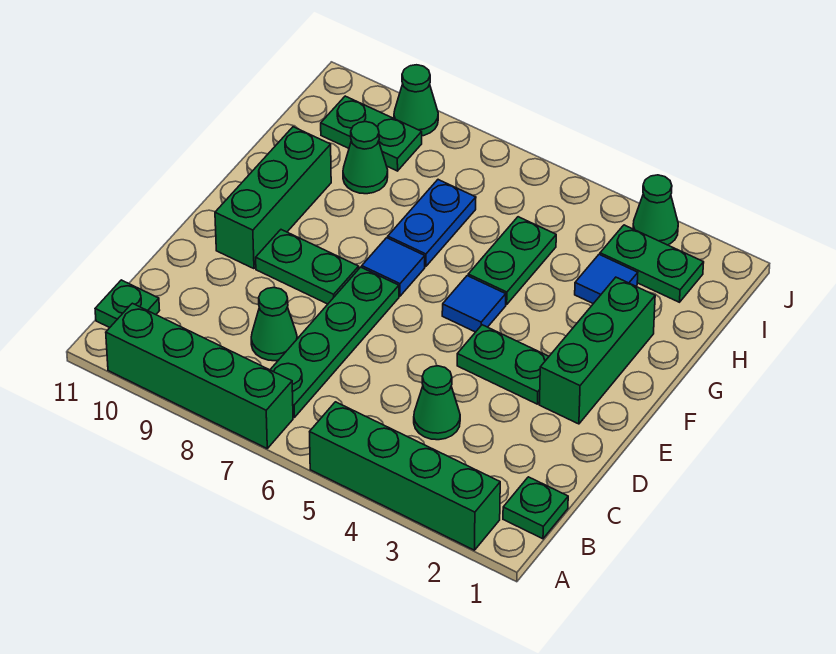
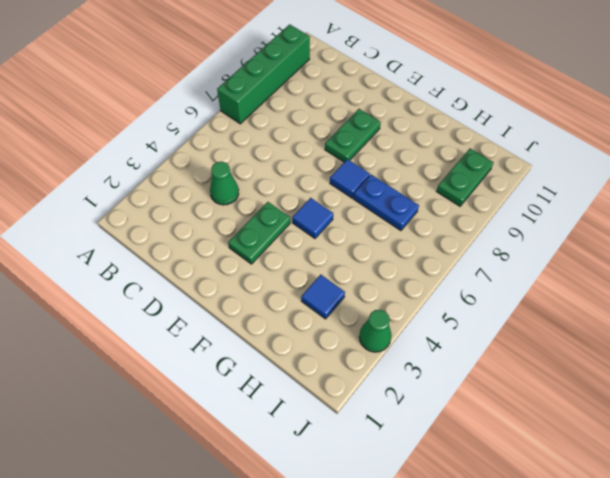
none -> green brick A2:A5 level 1
none -> green plate B1 level 1
none -> green plate B7:E7 level 1

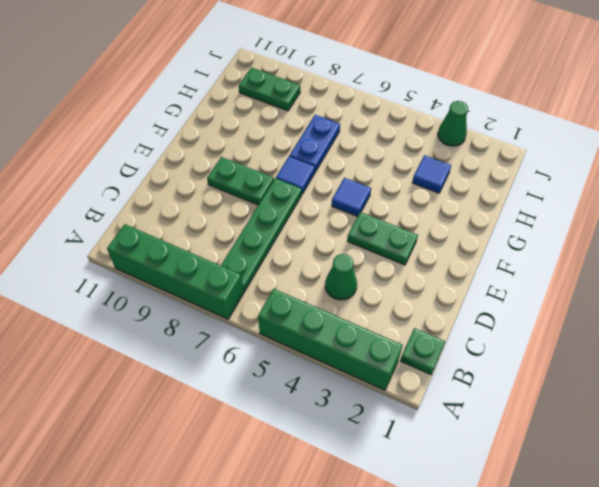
none -> green plate B11 level 1
none -> green cone C8 level 1
none -> green brick E2:G2 level 1

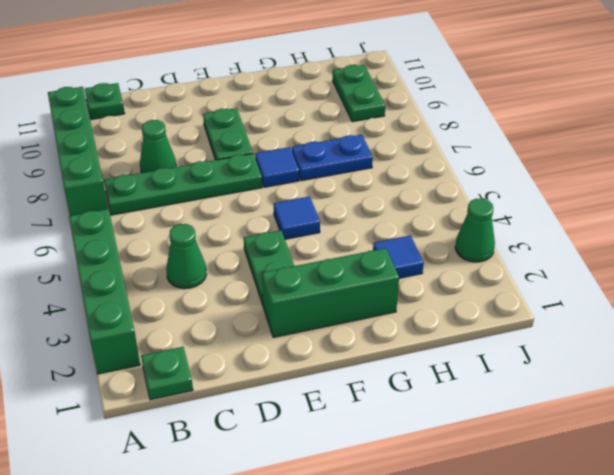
none -> green brick E10:G10 level 1
none -> green plate G5:H5 level 1
none -> green cone H9 level 1

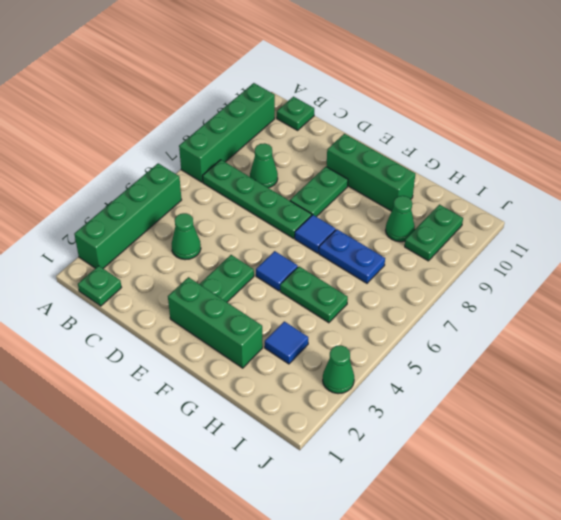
none -> green plate I2:I3 level 1
none -> green cone J9 level 1

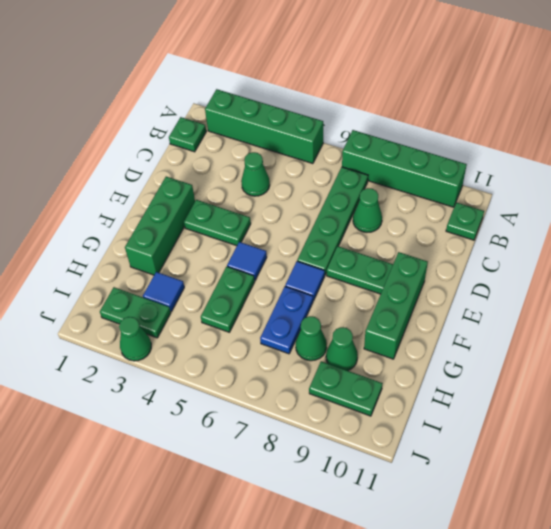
green cone H8 level 1 -> green cone J9 level 1

